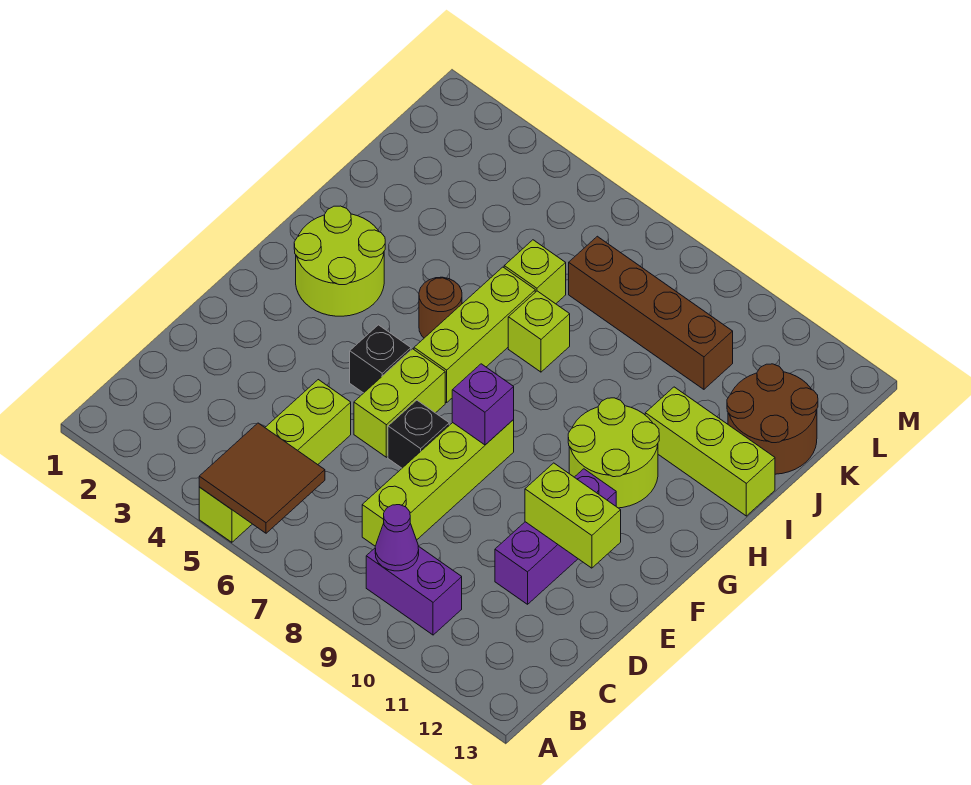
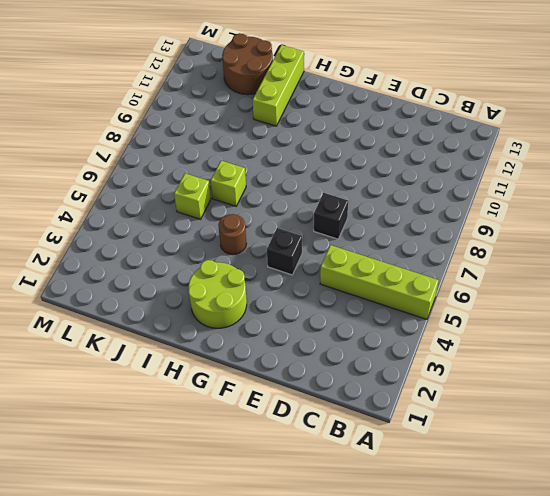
none -> purple brick B9:B10 level 1
none -> lime brick C8:F8 level 1
none -> purple brick D11:F11 level 1

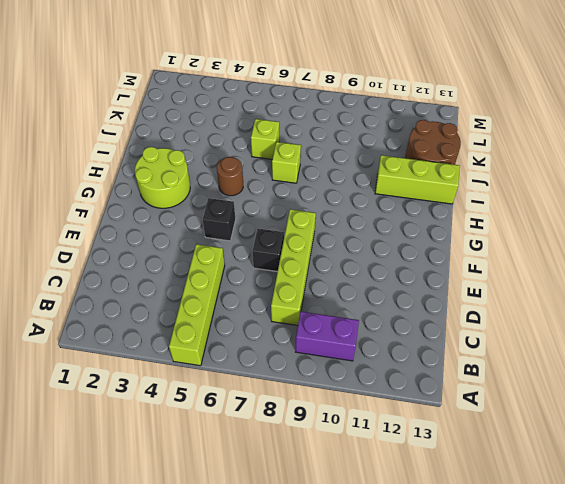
none -> purple brick D11:F11 level 1
none -> lime brick E6:F6 level 1
none -> lime brick G6:I6 level 1

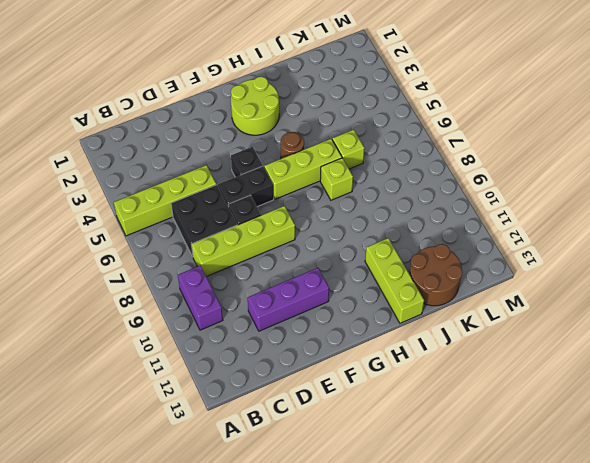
black brick C6:D7 level 1 -> none
black brick E6:F6 level 1 -> lime brick E6:F6 level 1
none -> lime round brick G10:H11 level 1
none -> brown brick K7:K10 level 1
none -> brown tile A5:B6 level 2

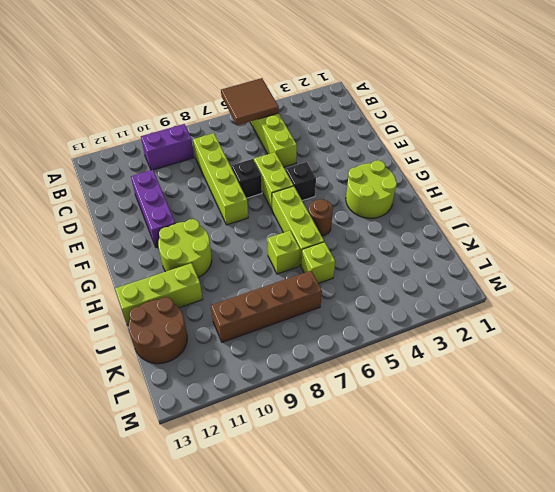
none -> purple cone B9 level 2
none -> lime brick E11:E12 level 2
none -> purple brick F8 level 2

